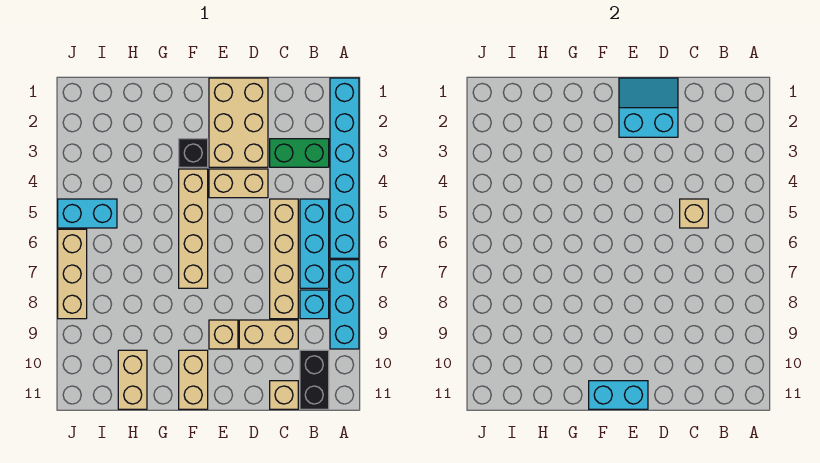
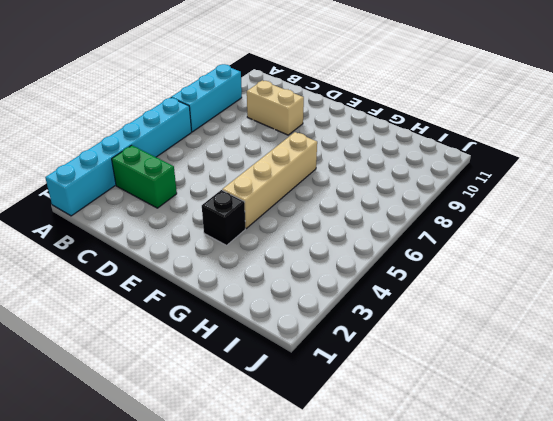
none -> cyan brick B5:B7 level 1
none -> cyan brick B8 level 1
none -> black brick B10:B11 level 1

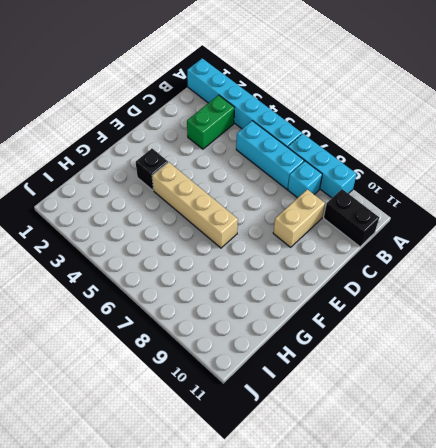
none -> tan brick C5:C8 level 1
none -> tan brick C11 level 1
none -> tan brick D1:E3 level 1

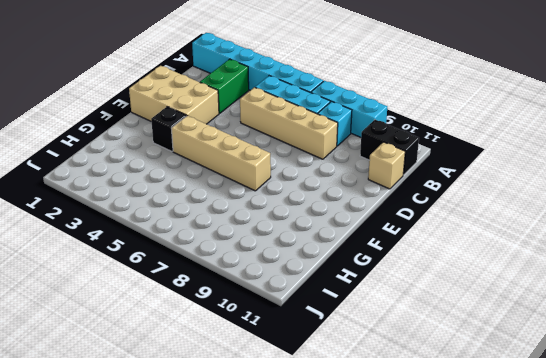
none -> tan brick C9:D9 level 1
none -> tan brick D4:E4 level 1
none -> tan brick E9 level 1

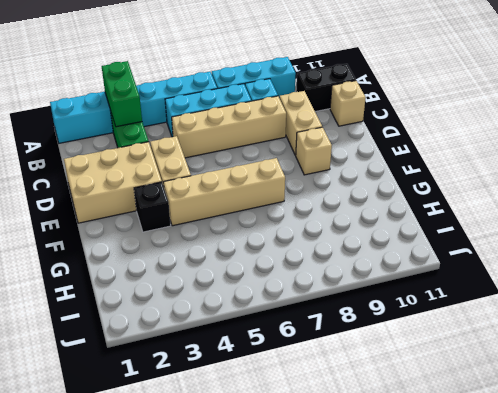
green brick A3:B3 level 2 -> none
none -> tan brick F10:F11 level 1
none -> tan brick H10:H11 level 1
none -> cyan brick I5:J5 level 1

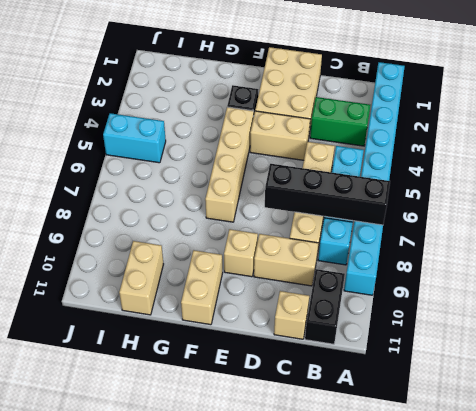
black brick A7:D7 level 2 -> none
none -> tan brick J6:J8 level 1
none -> tan brick C5 level 2
none -> cyan slope D1:E2 level 2 top 2

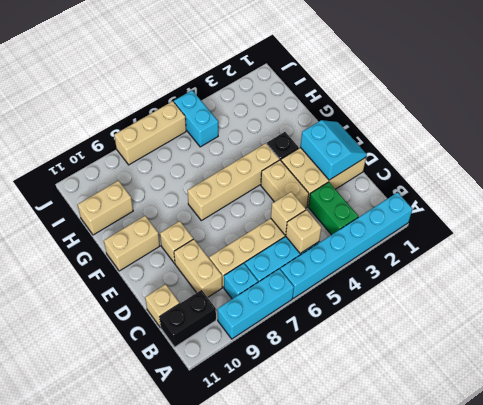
tan brick B5 level 2 -> none
none -> cyan brick E11:F11 level 2

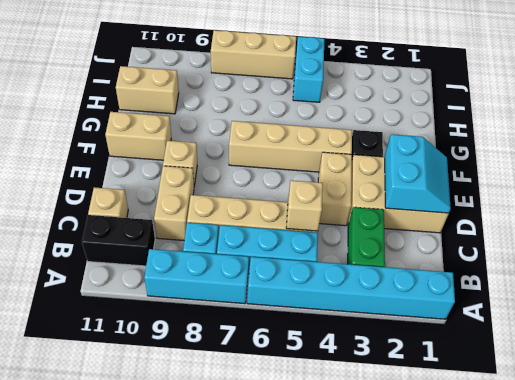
none -> cyan brick E11:F11 level 2

